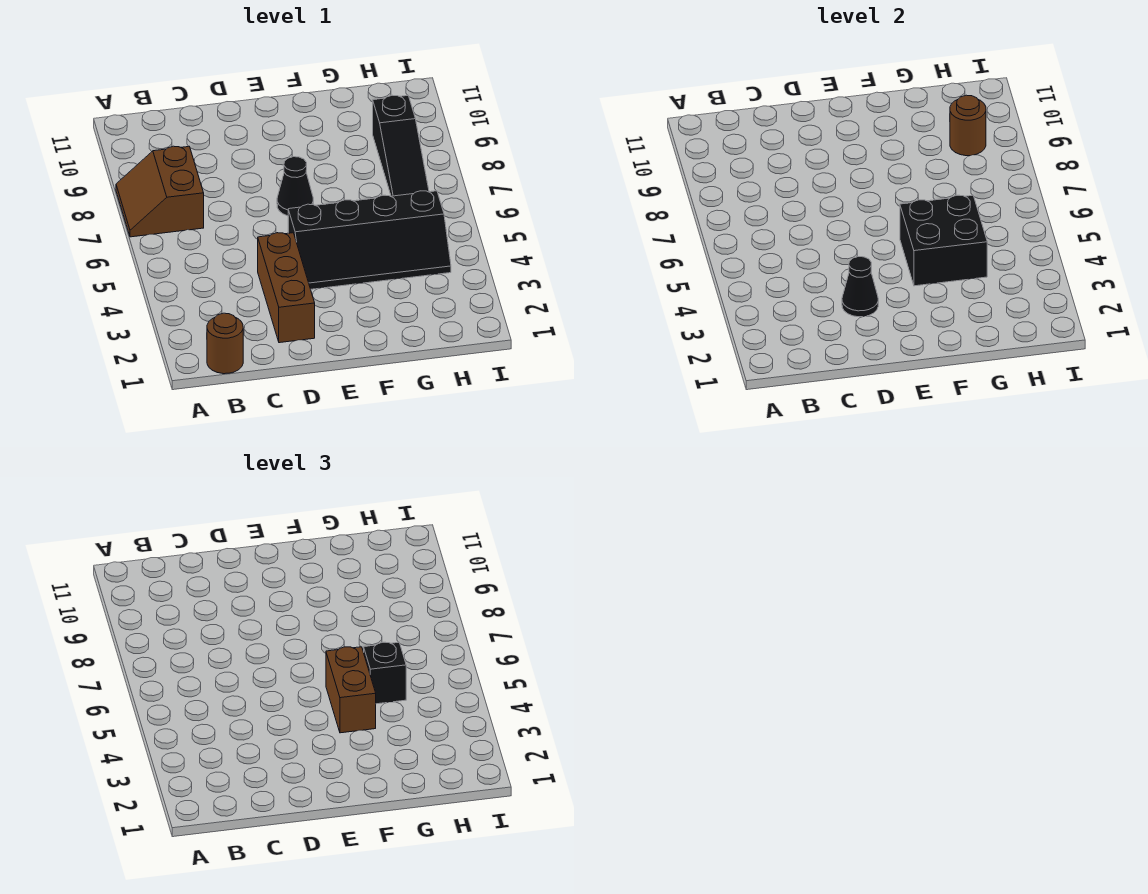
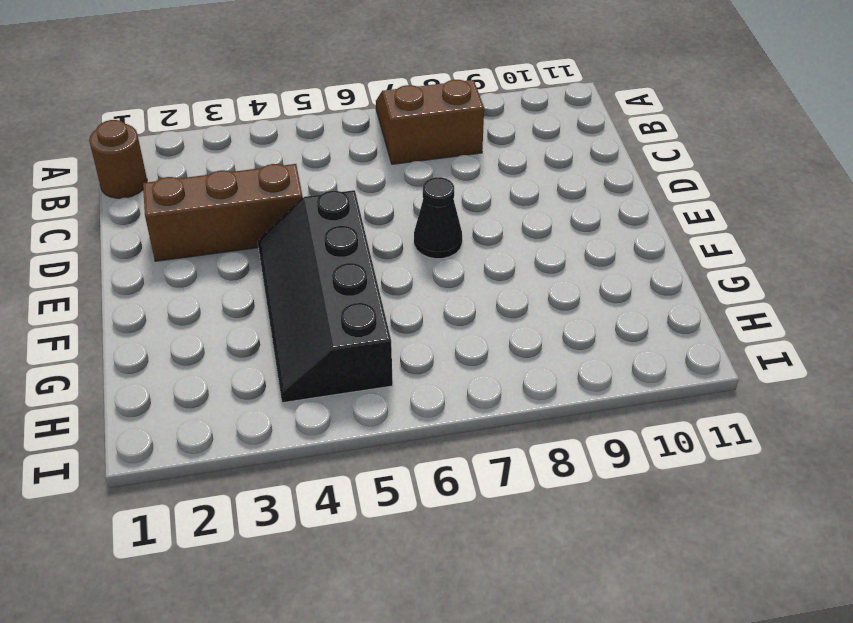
none -> black slope H7:H9 level 1 top 9
none -> black cone D3 level 2

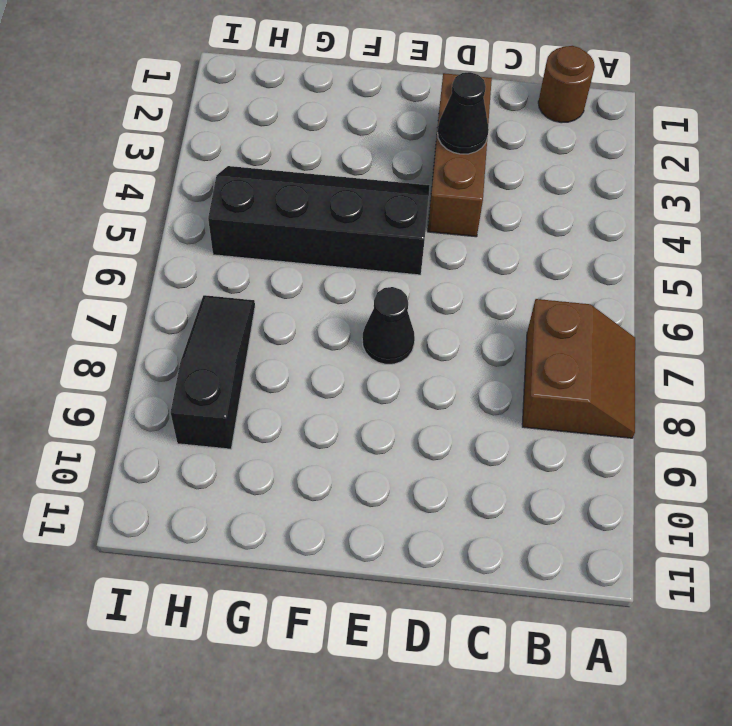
none -> black brick F4:G5 level 2
none -> brown round brick H9 level 2

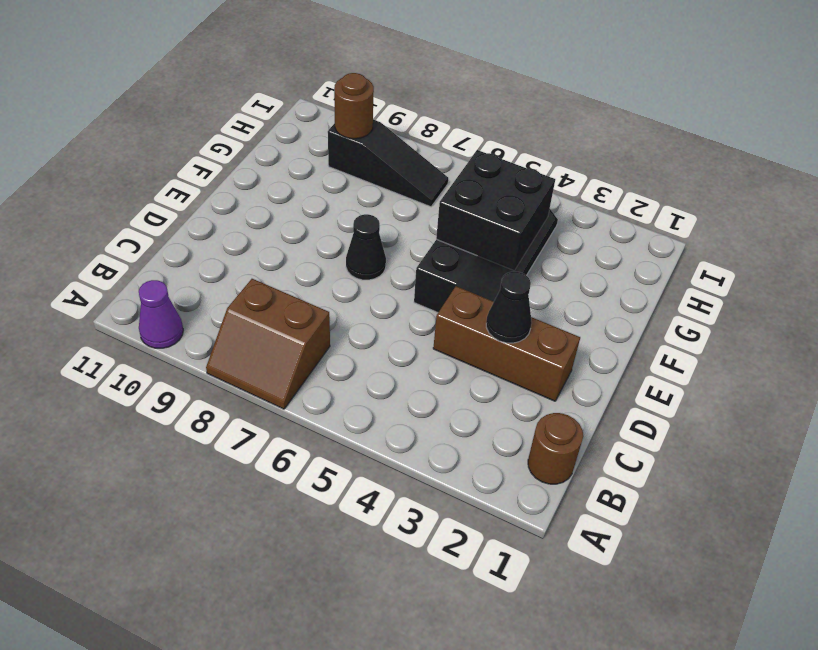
purple cone A10 level 1 -> none
none -> brown brick F4:F5 level 3
none -> black brick G5 level 3

